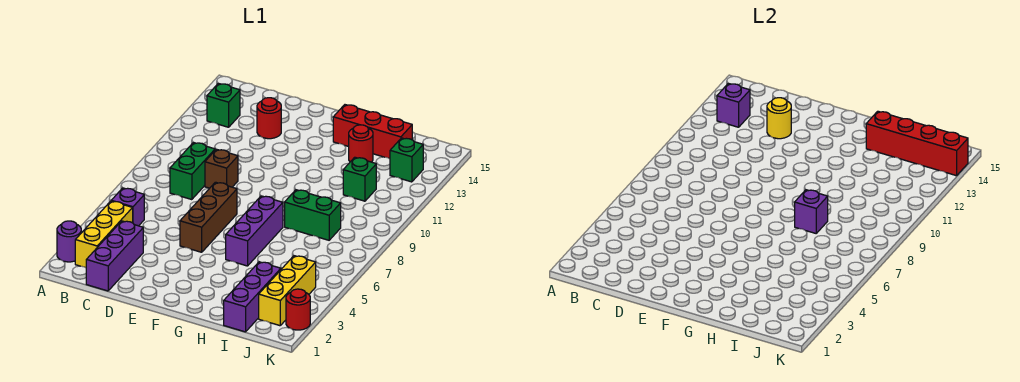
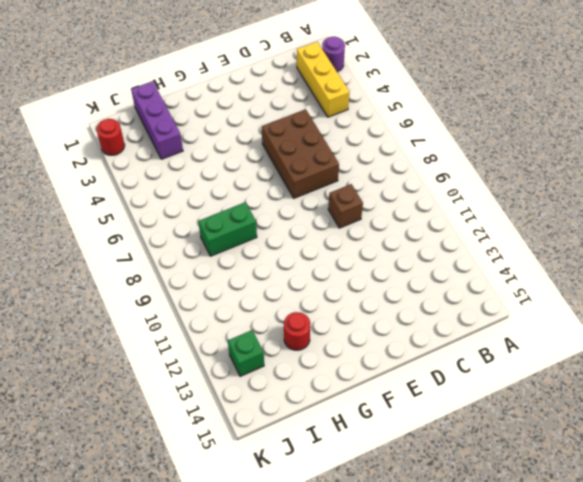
brown brick D5:E7 level 1 -> brown brick E5:E7 level 1
none -> purple brick B5 level 1
none -> green brick B13 level 1
none -> purple brick C1:C3 level 1

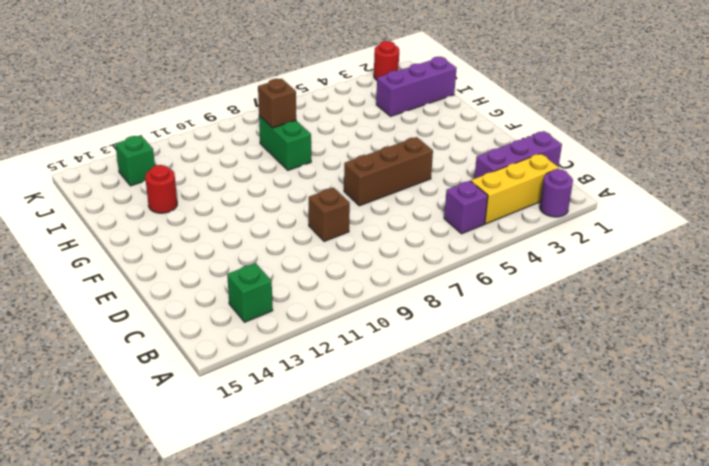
brown brick I8 level 2 -> none
none -> green brick C8:C9 level 1
none -> red round brick D13 level 1
none -> purple brick G5:G7 level 1

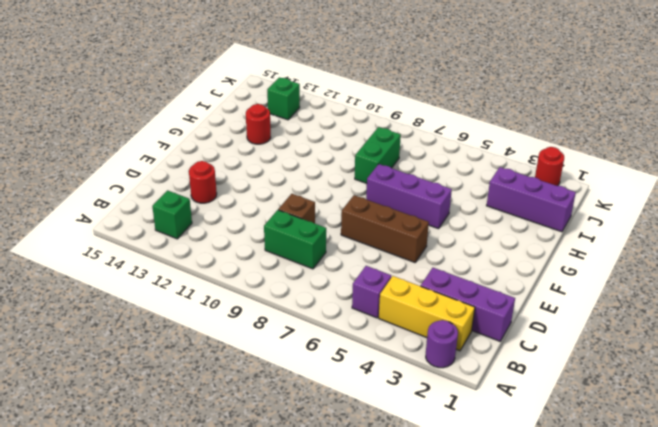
none -> red brick G14:I14 level 1
none -> green brick I11 level 1
none -> yellow brick J2:J4 level 1

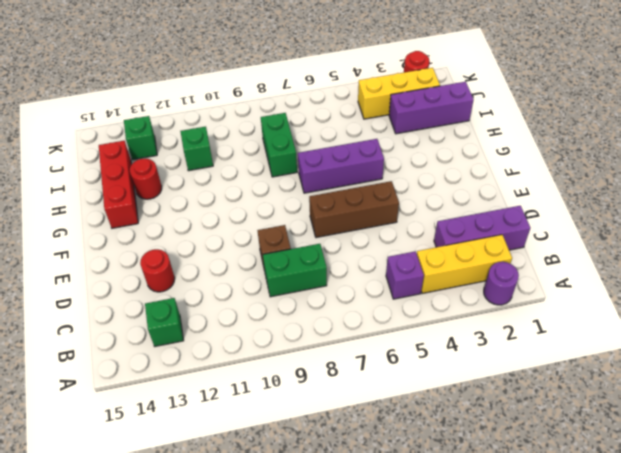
none -> purple brick B13 level 2
none -> yellow round brick D13 level 2
none -> purple brick H8 level 2

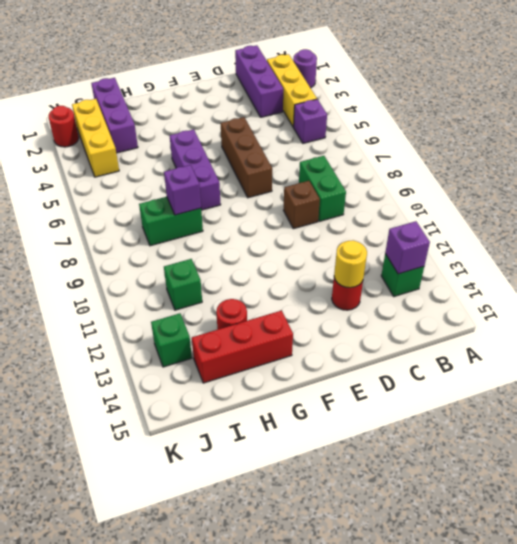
none -> red brick H14:K14 level 2

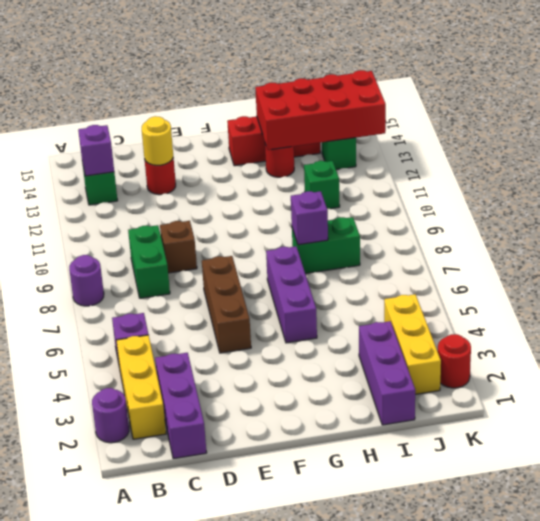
purple round brick A8 level 1 -> none
red brick H13:K14 level 2 -> red brick H14:K14 level 2

